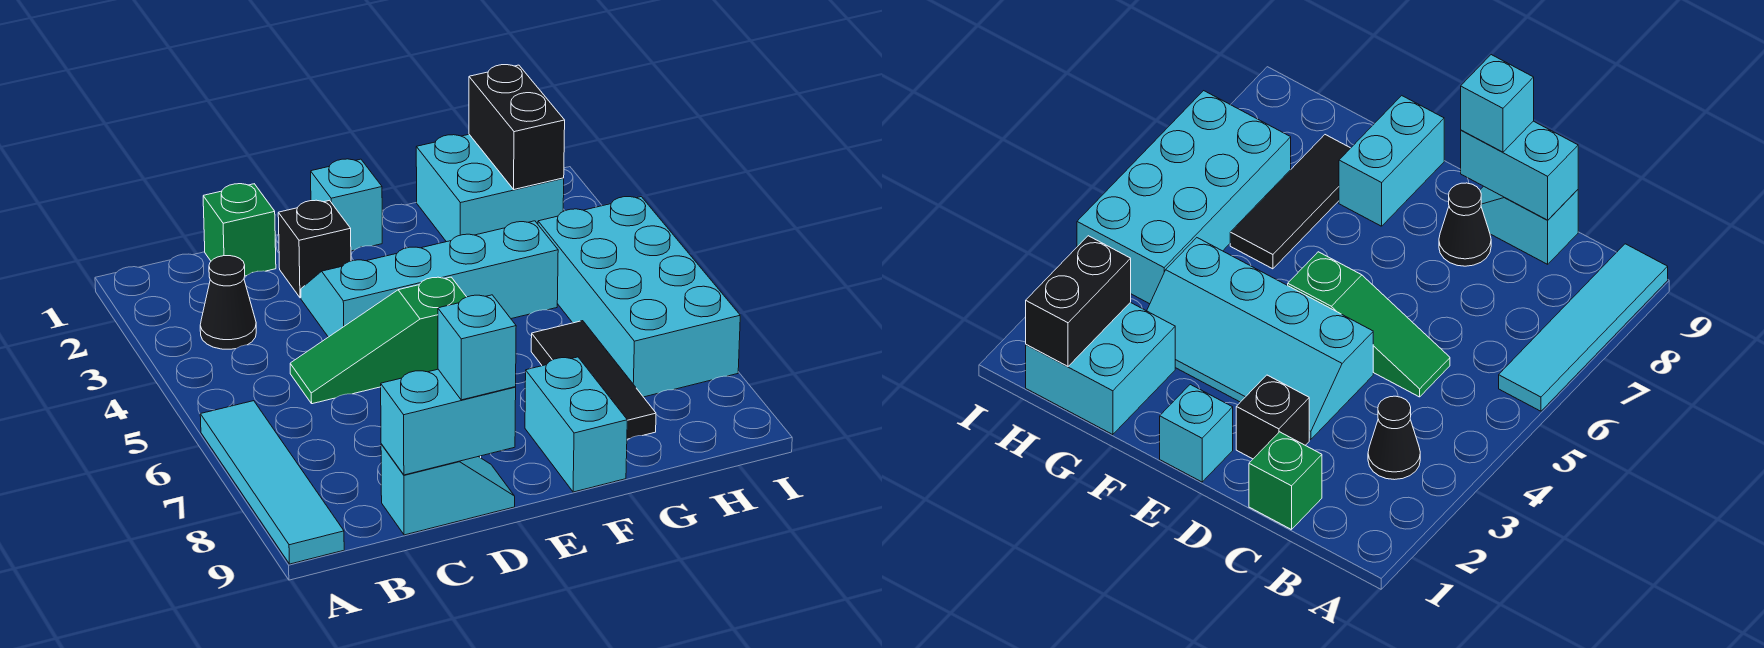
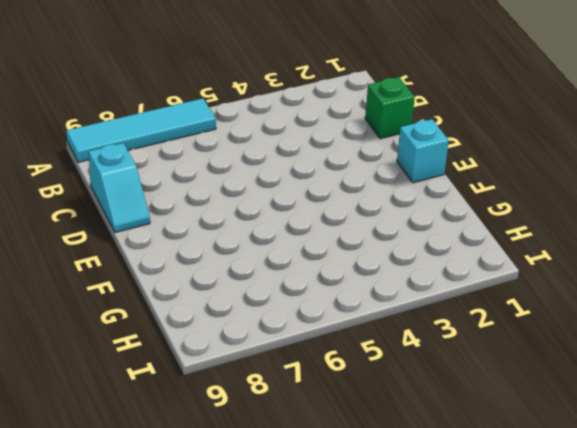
none -> black cone B3 level 1
none -> green slope C5:E5 level 1 top E
none -> black brick D2 level 1

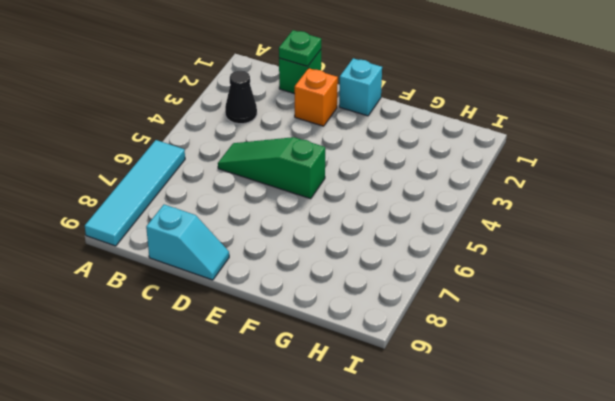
green plate C1 level 2 -> none
orange brick D2 level 1 -> black brick D2 level 1
none -> cyan slope D3:G4 level 1 top 4
none -> black cone D8 level 1
none -> cyan brick F8:F9 level 1

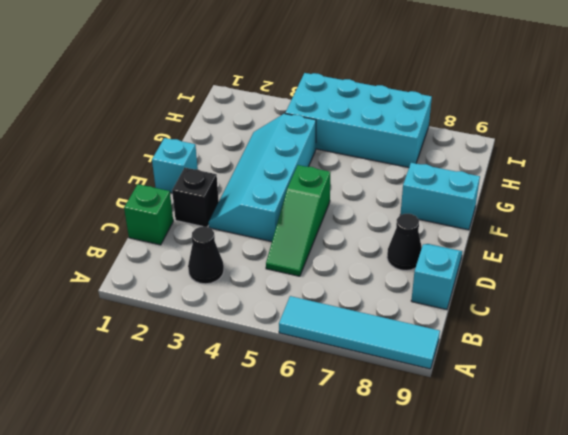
none -> cyan brick G1:H2 level 1
none -> black tile G6:G8 level 1
none -> cyan brick C9:D9 level 2

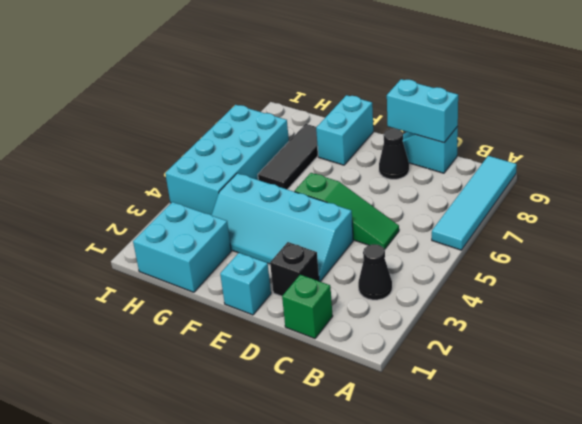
none -> black brick H1:H2 level 2
none -> cyan brick D9 level 3

